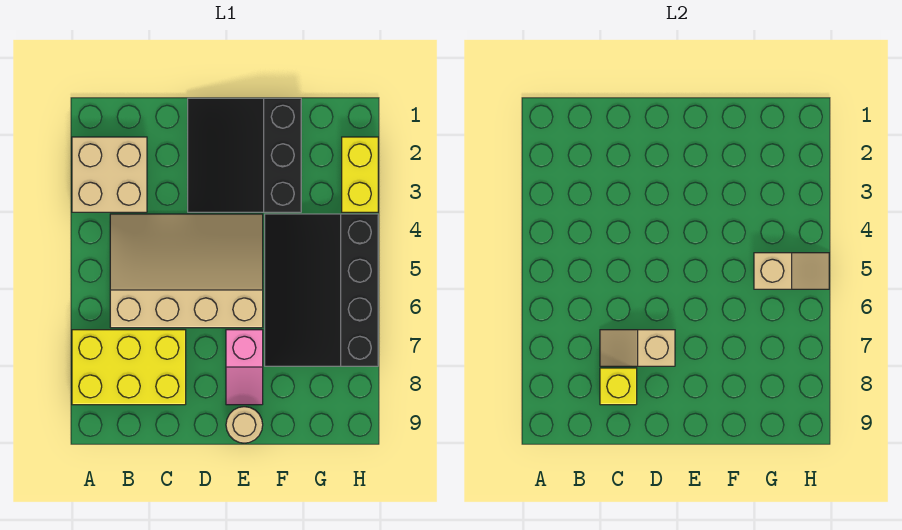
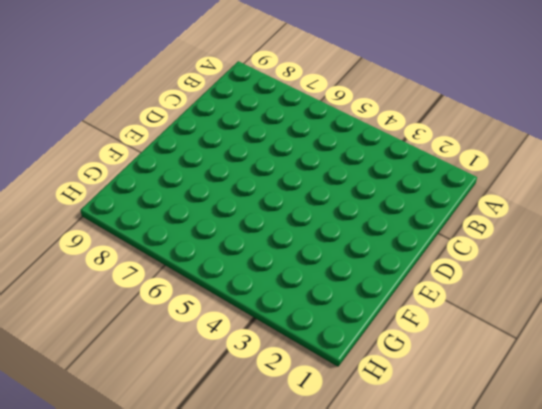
none -> tan brick A2:B3 level 1
none -> yellow brick A7:C8 level 1

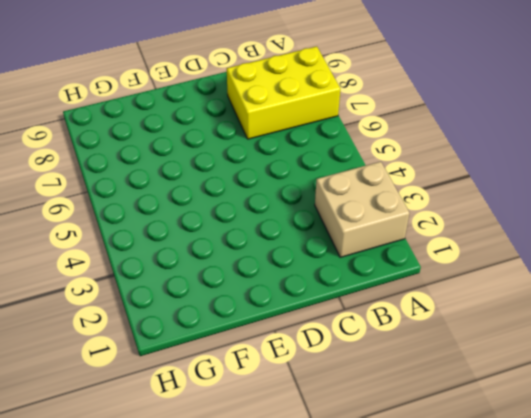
none -> tan slope B4:E6 level 1 top 6
none -> black slope D1:F3 level 1 top F

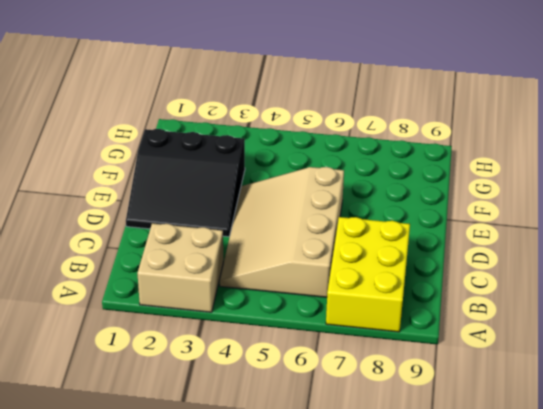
none -> pink slope E7:E8 level 1 top 7
none -> tan round brick E9 level 1

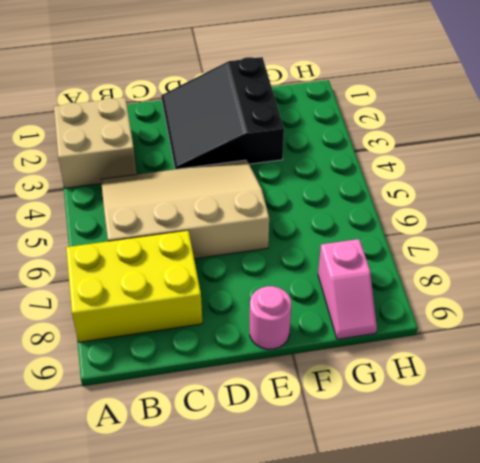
pink round brick E9 level 1 -> tan round brick E9 level 1
pink slope G8:G9 level 1 top 8 -> pink slope E7:E8 level 1 top 7
none -> black slope F4:H7 level 1 top H
none -> yellow brick H2:H3 level 1

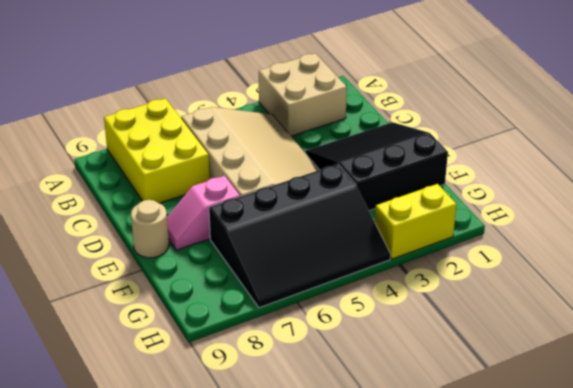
black slope F4:H7 level 1 top F -> black slope F4:H7 level 1 top H
none -> tan slope C7:D7 level 2 top D
none -> yellow brick C8 level 2

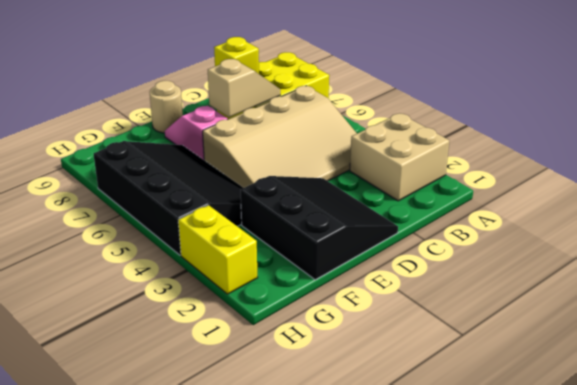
none -> tan slope G5:H5 level 2 top G

